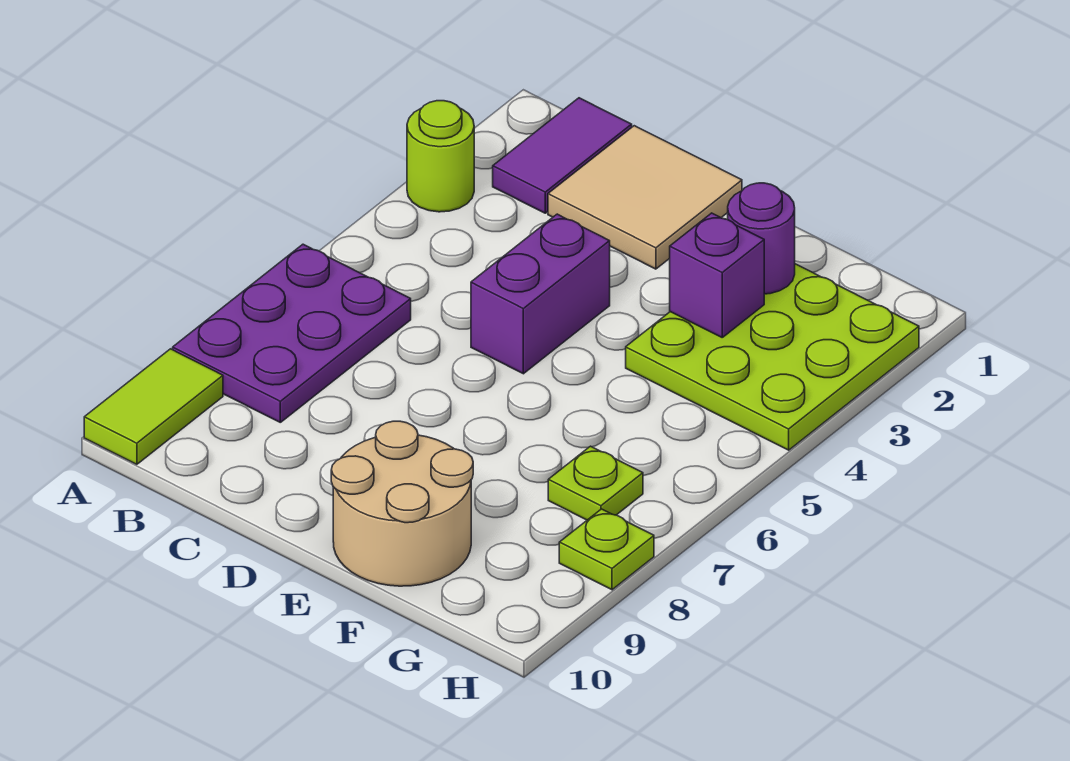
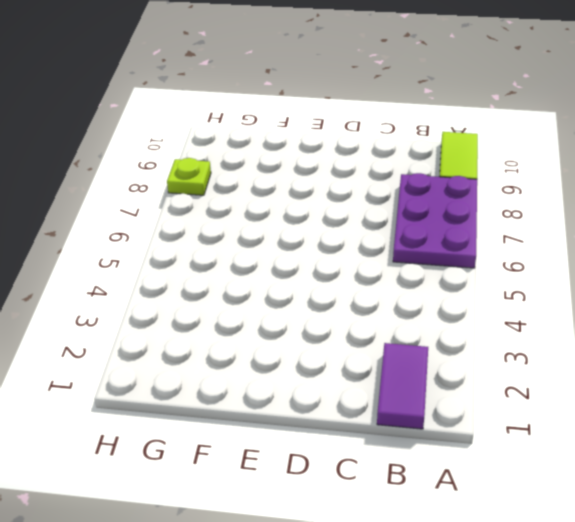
none -> lime round brick A3 level 1
none -> tan tile C1:D2 level 1
none -> purple brick D4:D5 level 1

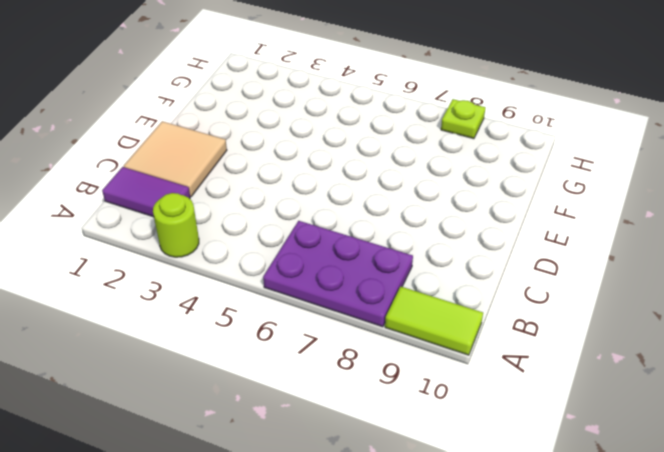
none -> purple brick D4:D5 level 1
none -> tan round brick E9:F10 level 1
none -> lime plate F2:H4 level 1

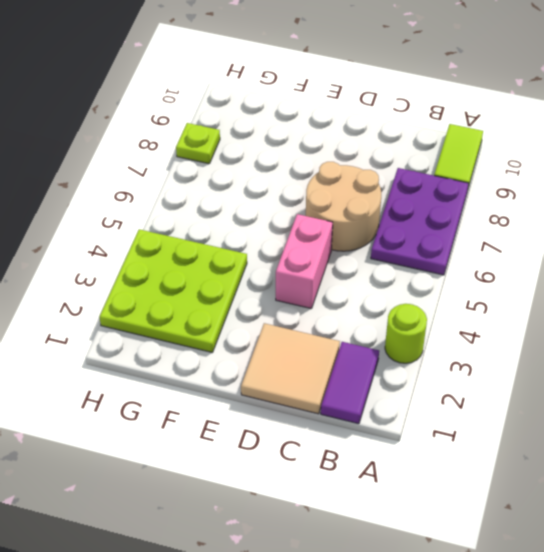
tan round brick C6:D7 level 1 -> tan round brick E9:F10 level 1
pink brick D4:D5 level 1 -> purple brick D4:D5 level 1
none -> lime plate G7 level 1
none -> purple round brick F2 level 2
none -> purple brick F3 level 2

